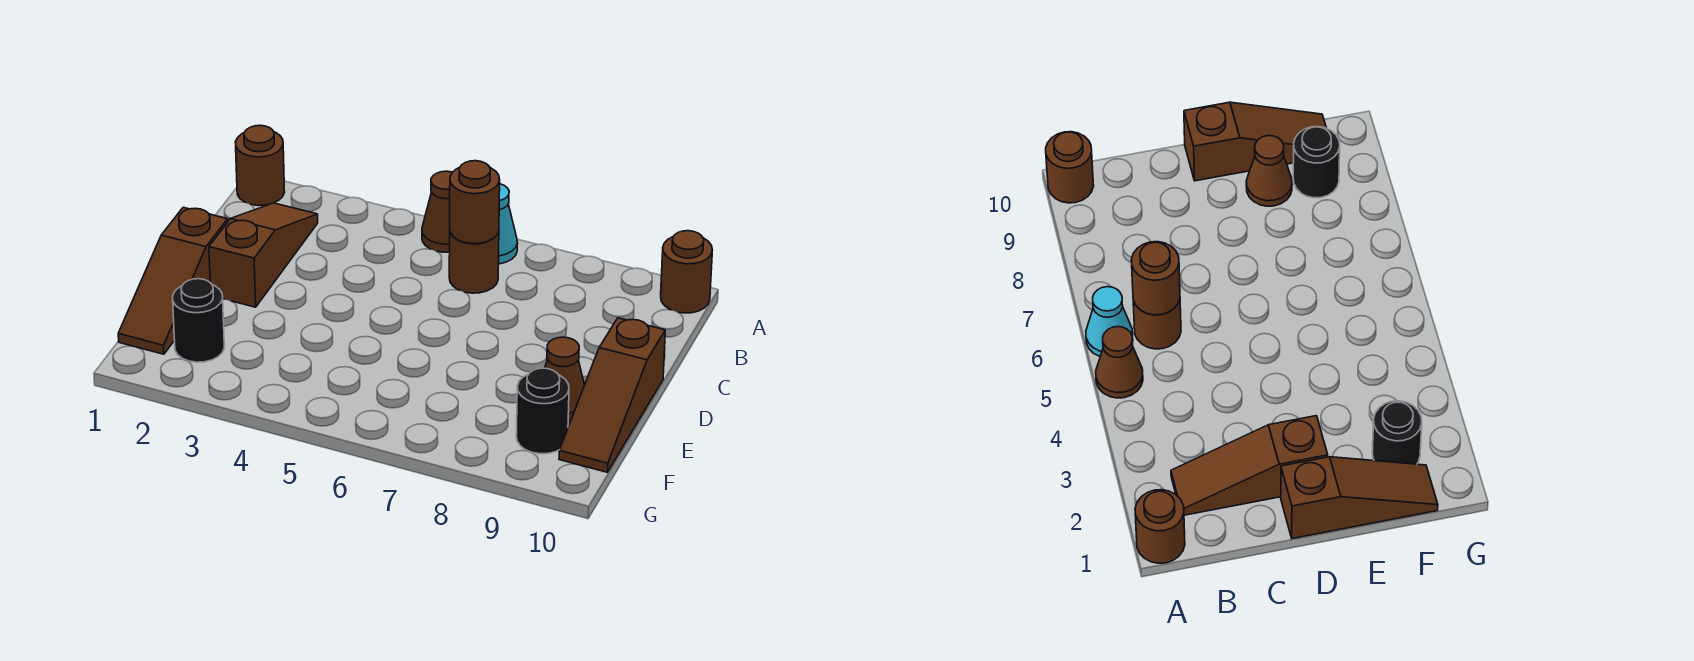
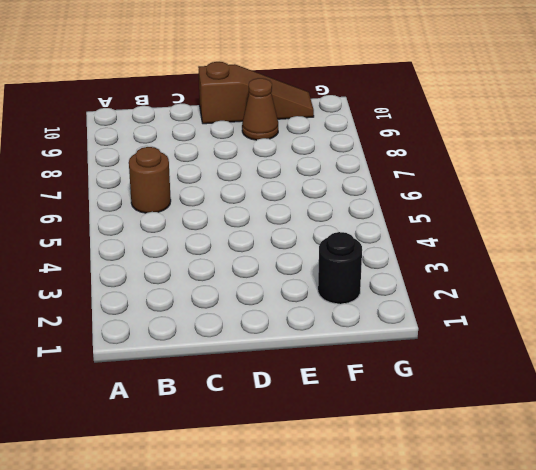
none -> brown round brick A1 level 1
none -> brown cone A5 level 1
none -> cyan cone A6 level 1

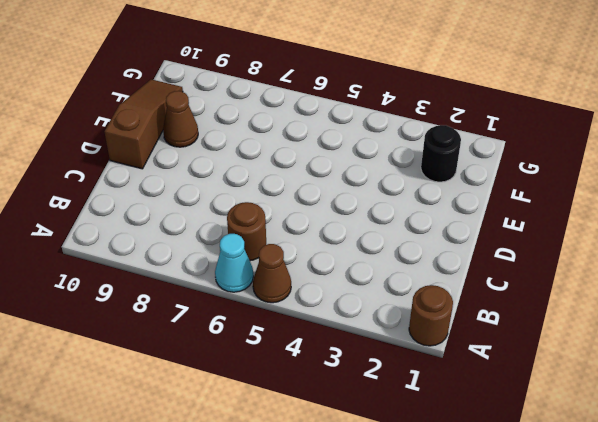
none -> brown round brick A10 level 1
none -> brown slope B2:D2 level 1 top D
none -> brown slope D1:F1 level 1 top D

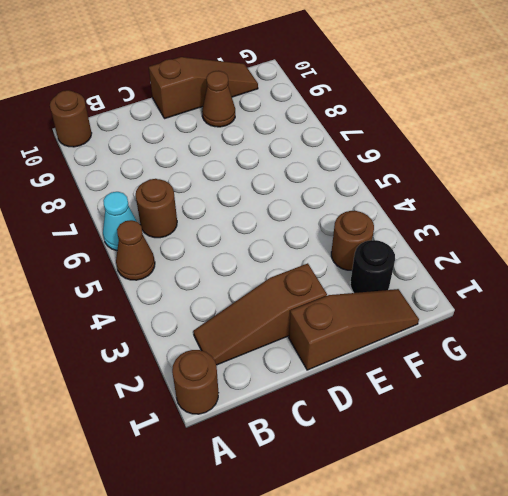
brown round brick F3 level 1 -> brown round brick B6 level 2
none -> black round brick F9 level 1

